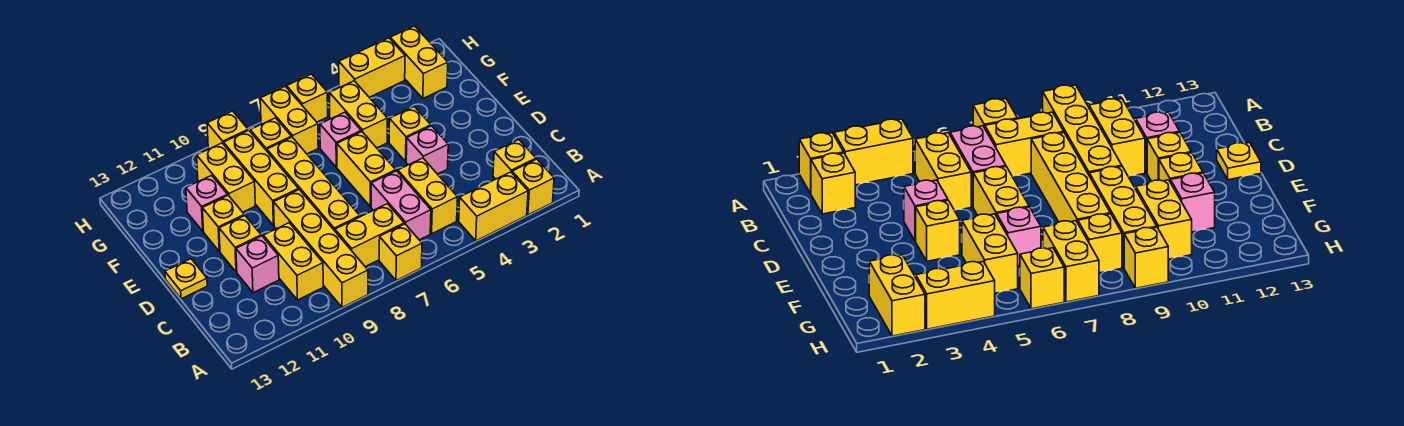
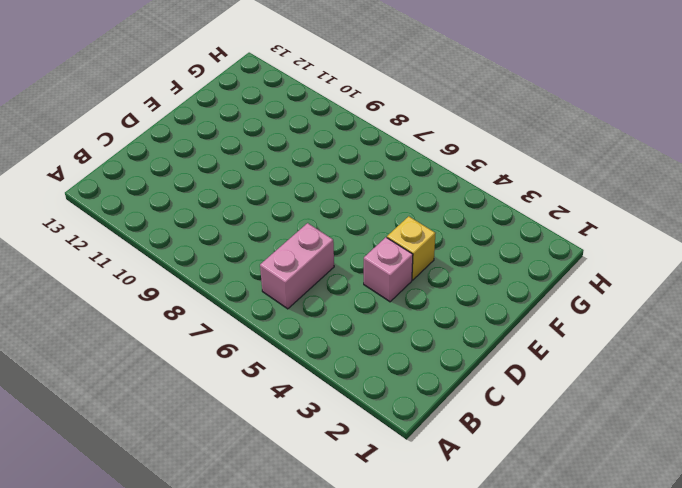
none -> yellow brick A2 level 1
none -> yellow brick A3:A4 level 1
none -> yellow brick A7 level 1

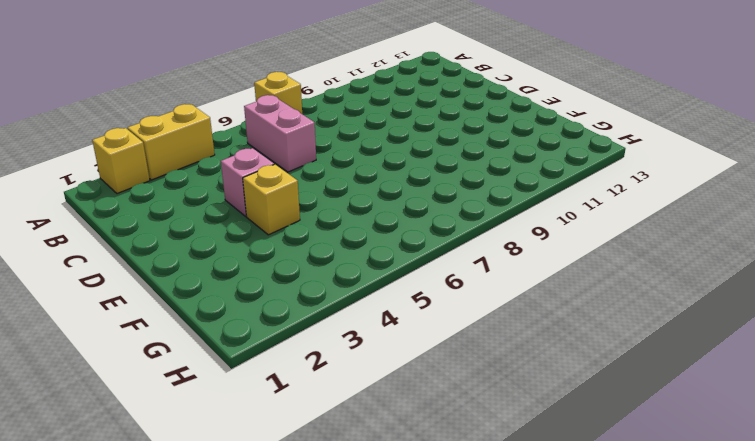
none -> yellow brick A9:D9 level 1
none -> yellow brick B2 level 1
none -> yellow brick B5:C5 level 1

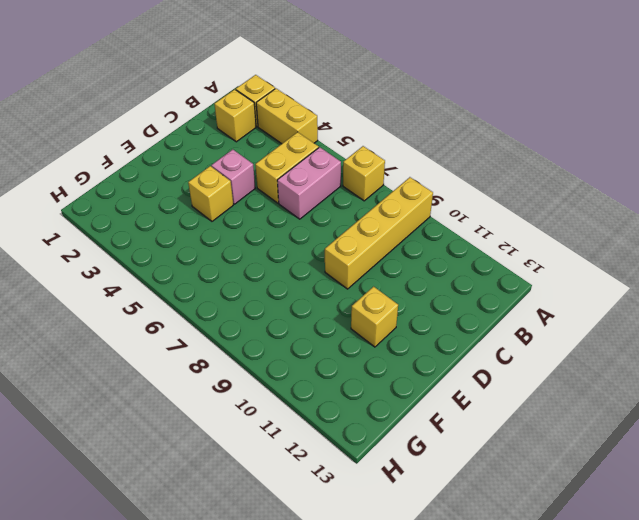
none -> yellow brick B7:B8 level 1
none -> yellow brick B10:C10 level 1
none -> yellow brick C8:F8 level 1

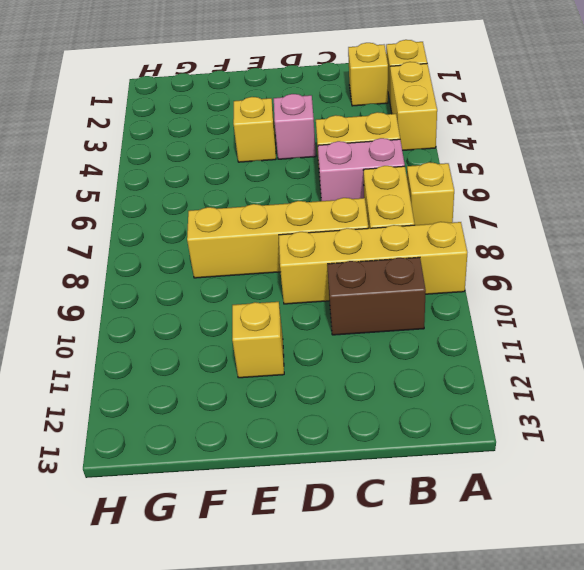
brown brick B10:C10 level 1 -> yellow brick B10:C10 level 1
none -> pink brick C11 level 1
none -> yellow brick D6:E6 level 1
none -> yellow brick D11 level 1

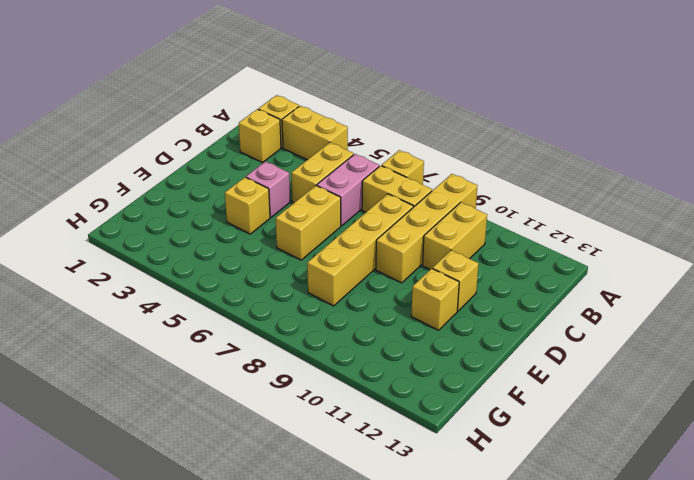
none -> pink brick C11 level 1
none -> yellow plate D13 level 1
none -> yellow brick E9:G9 level 1

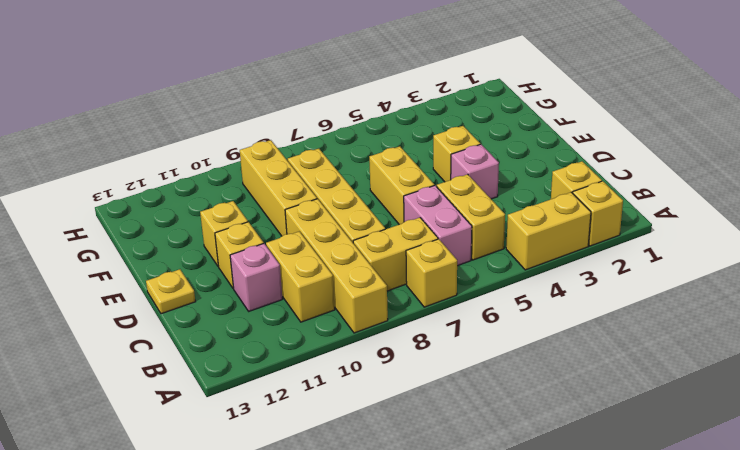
none -> yellow brick F5:G5 level 1
none -> pink brick F6 level 1
none -> yellow brick F10:G10 level 1

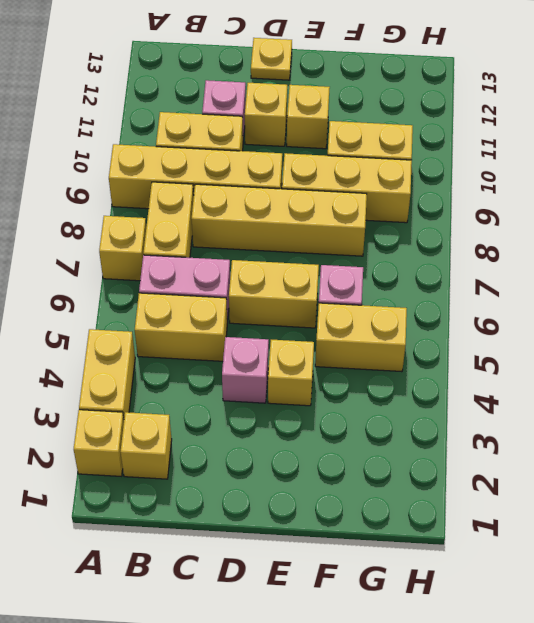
none -> pink brick F11 level 1
none -> yellow brick G2:H2 level 1
none -> yellow brick G7:H7 level 1

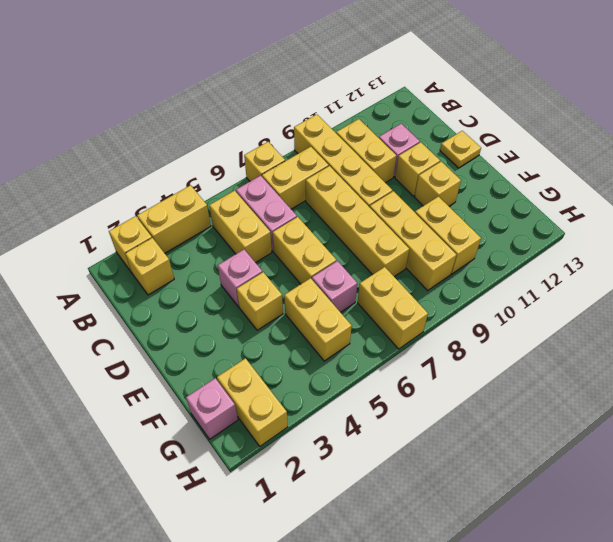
pink brick G1 level 1 -> pink brick F11 level 1
none -> yellow brick G8 level 1
none -> yellow brick H3:H4 level 1
none -> yellow brick H6 level 1

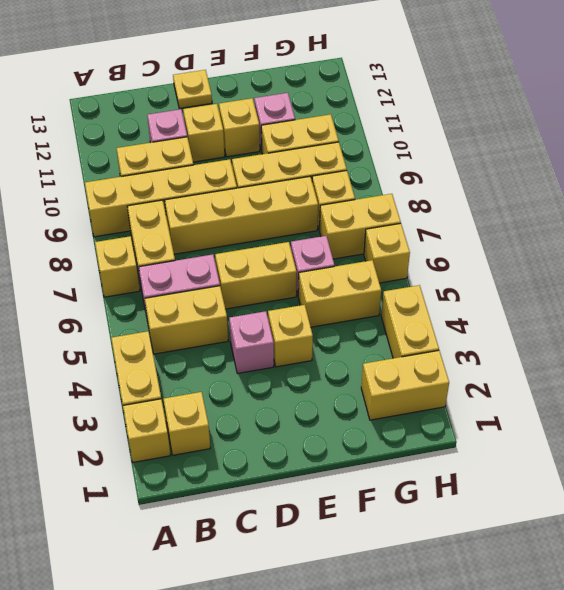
none -> yellow brick H9 level 1

